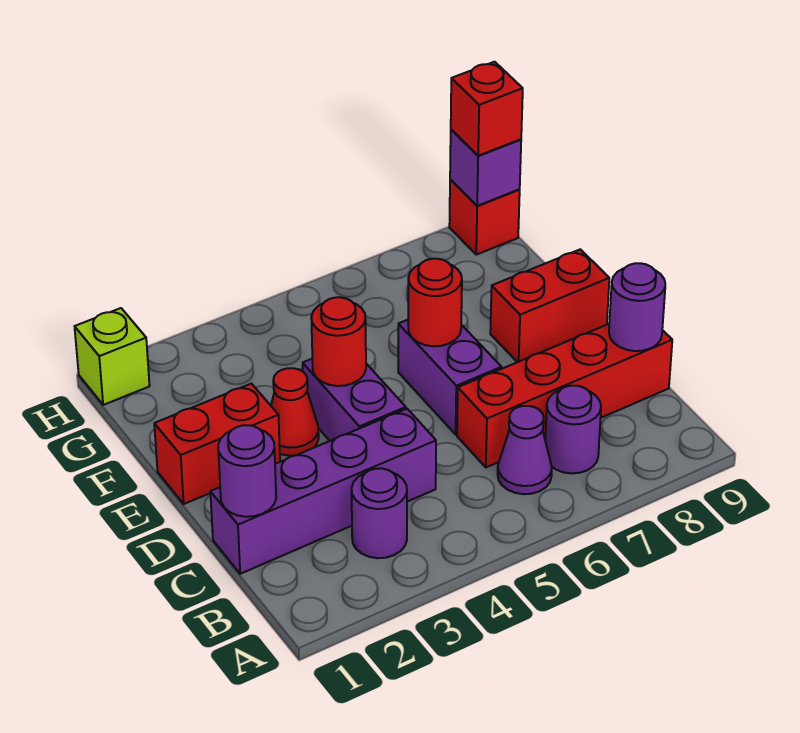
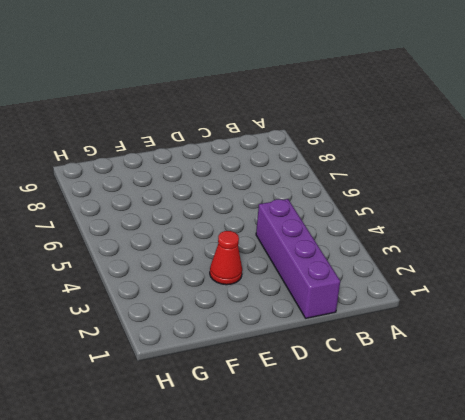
none -> purple round brick B3 level 1
none -> purple cone B6 level 1
none -> purple round brick B7 level 1

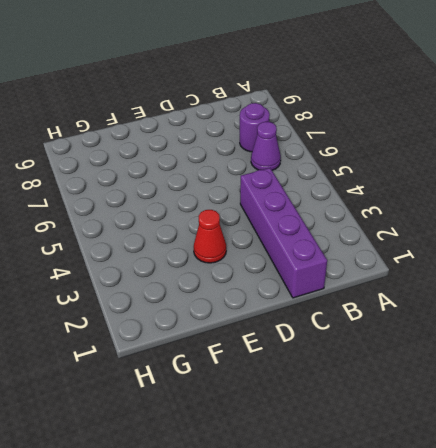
none -> purple round brick B3 level 1
none -> red brick C6:C9 level 1
none -> purple brick D4:E4 level 1

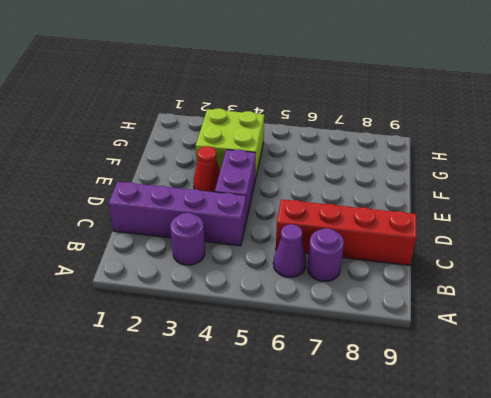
lime brick F3:G4 level 1 -> none
none -> purple brick D6:E6 level 1
none -> red brick E1:E2 level 1
none -> red brick E8:E9 level 1

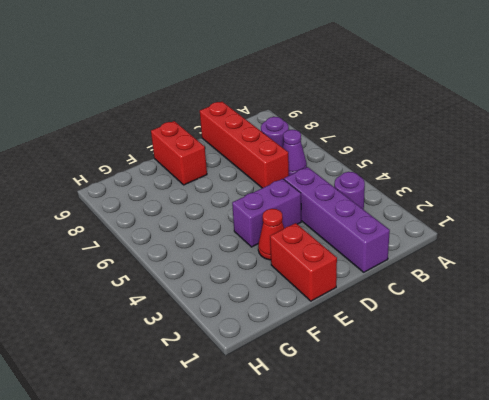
none -> purple brick D6:E6 level 1
none -> lime brick H1 level 1
none -> red brick H9 level 1

